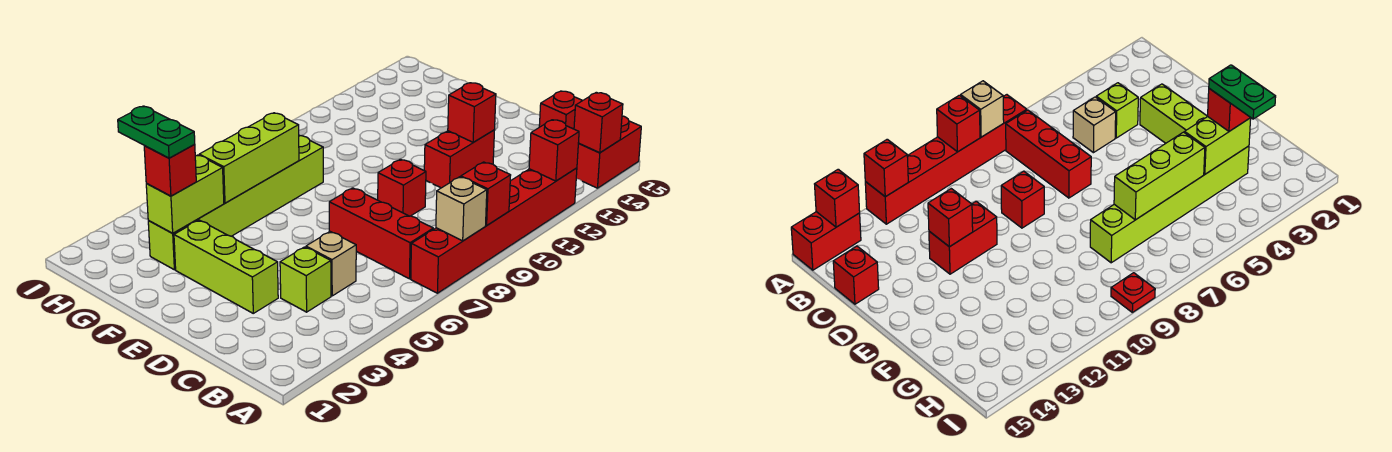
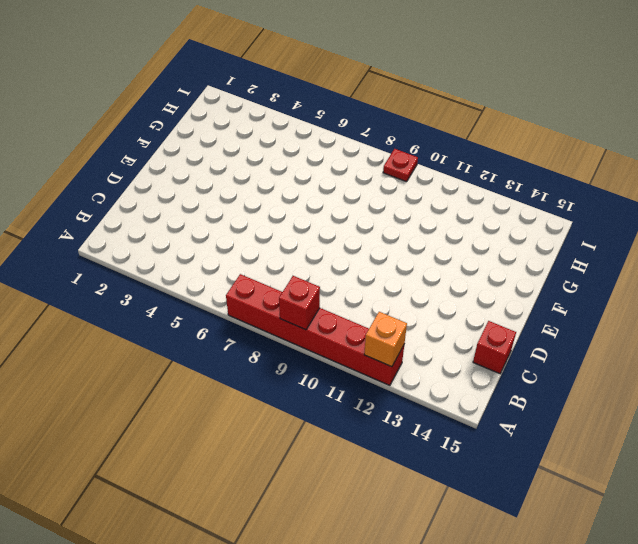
orange brick A12 level 2 -> red brick A12 level 2
none -> red brick A14:A15 level 1
none -> red brick B7:D7 level 1
none -> lime brick C4 level 1

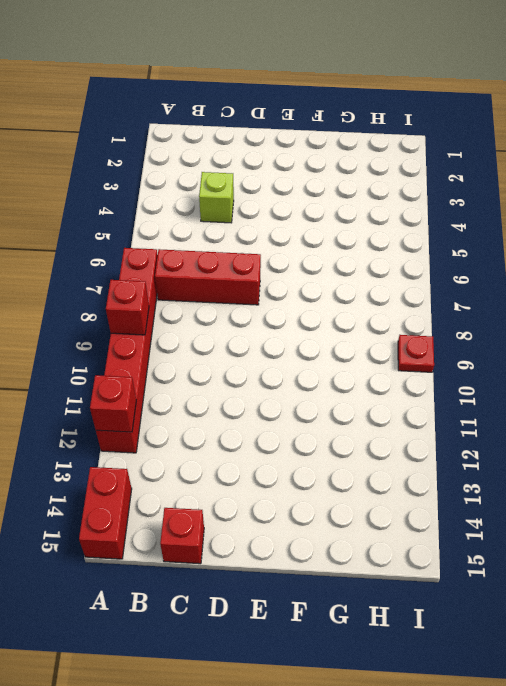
none -> tan brick C5 level 1
none -> lime brick D3:F3 level 1
none -> red brick D9 level 1

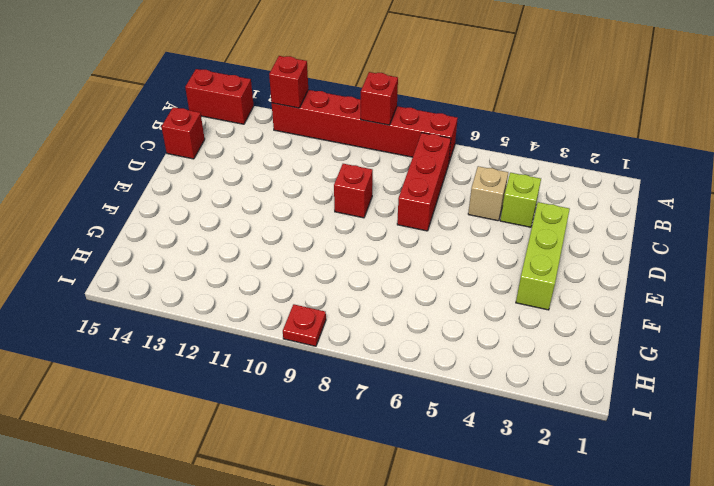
none -> red brick D11:D12 level 1
none -> lime brick G3:G8 level 1
none -> tan brick A8 level 2

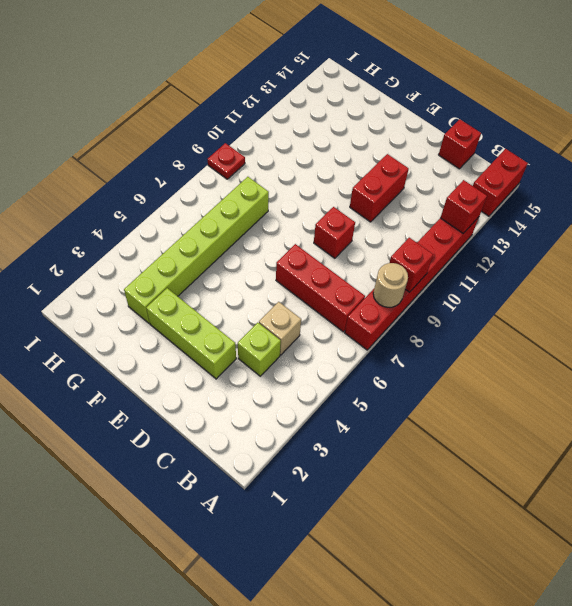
tan round brick A8 level 2 -> tan brick A8 level 2
none -> red brick A14 level 2
none -> red brick D12 level 2
none -> lime brick G3:G4 level 2

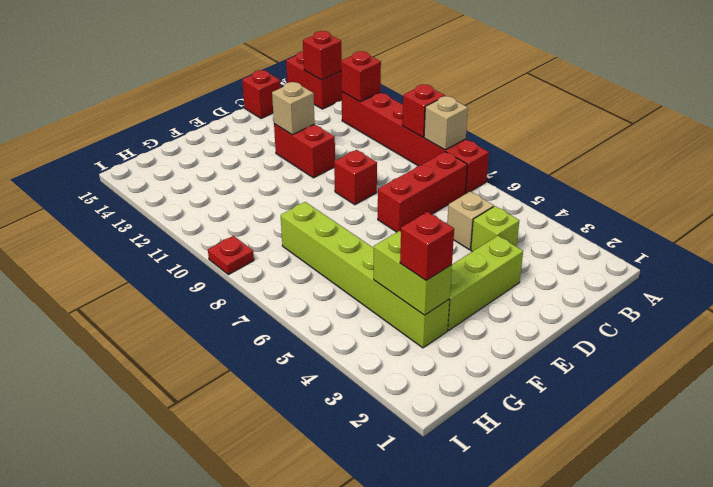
tan brick D12 level 2 -> red brick D12 level 2
none -> lime brick G5:G7 level 2
none -> green plate G3:H3 level 4

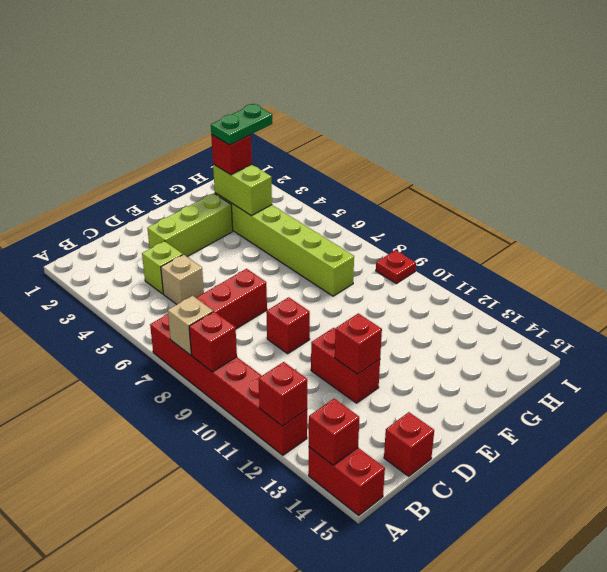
none -> lime brick G5:G7 level 2

